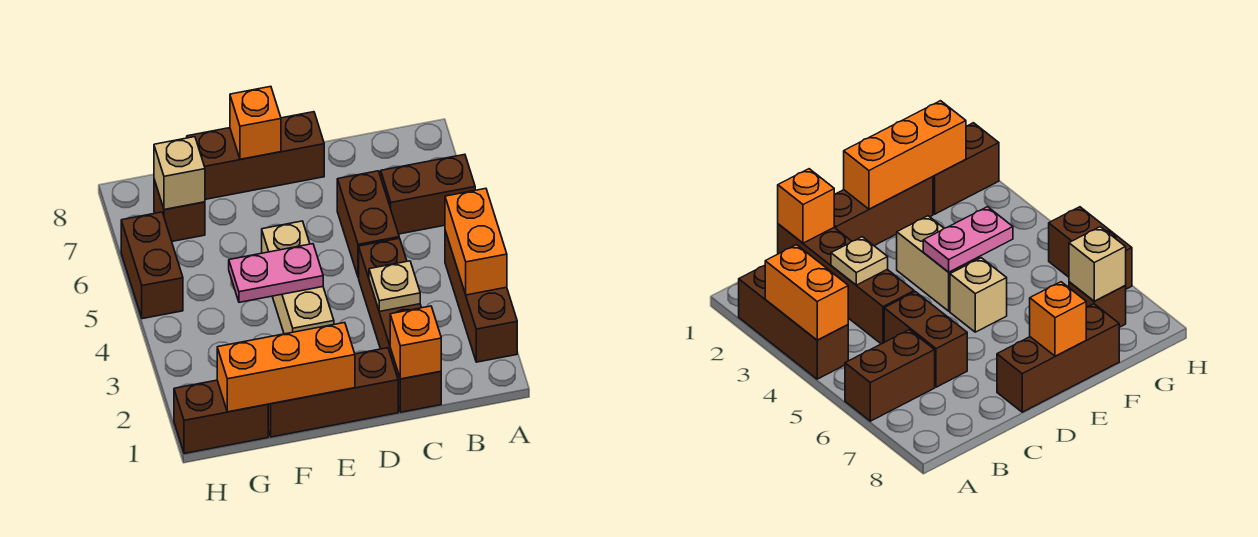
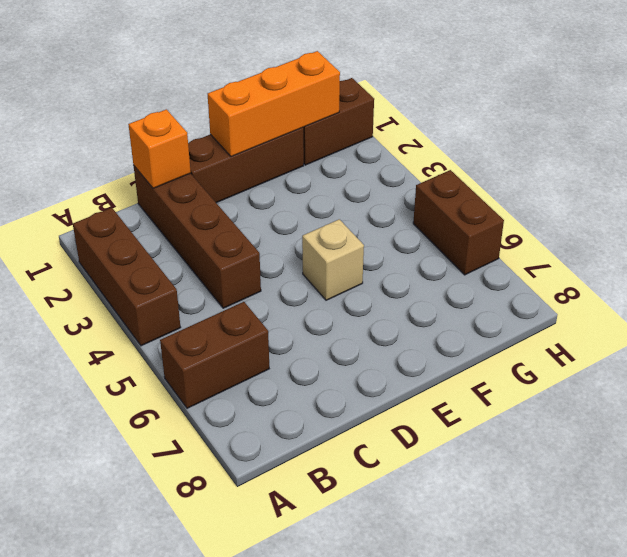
none -> brown brick C5:C6 level 1
none -> brown brick D8:F8 level 1
none -> tan brick E3:E4 level 1

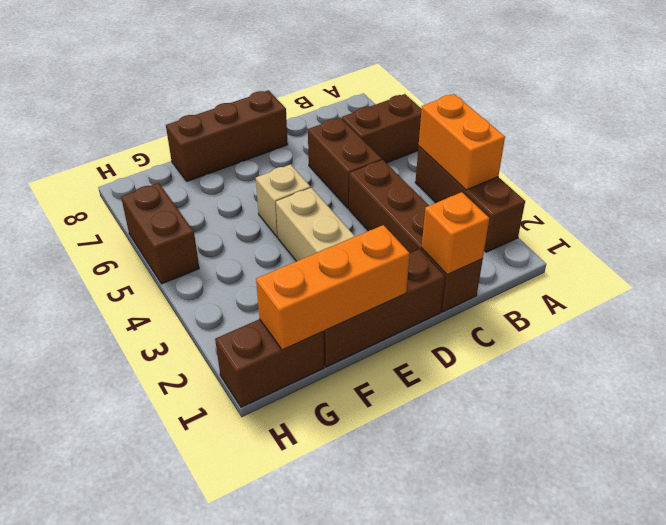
none -> brown brick G7 level 1
none -> tan plate C3 level 2
none -> pink plate E4:F4 level 2

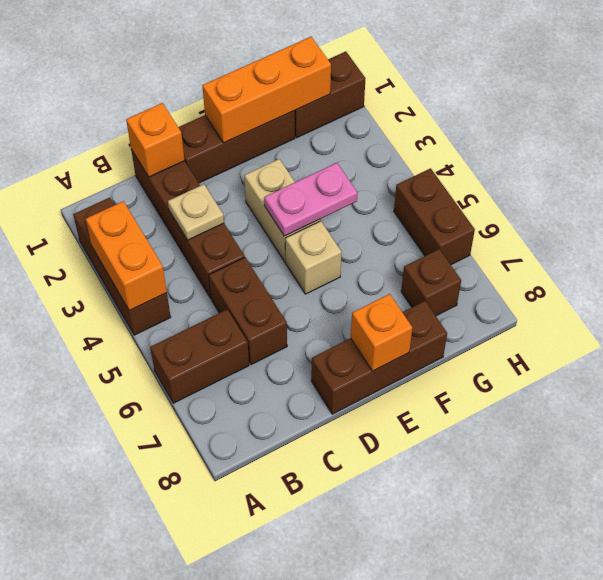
none -> tan brick G7 level 2

